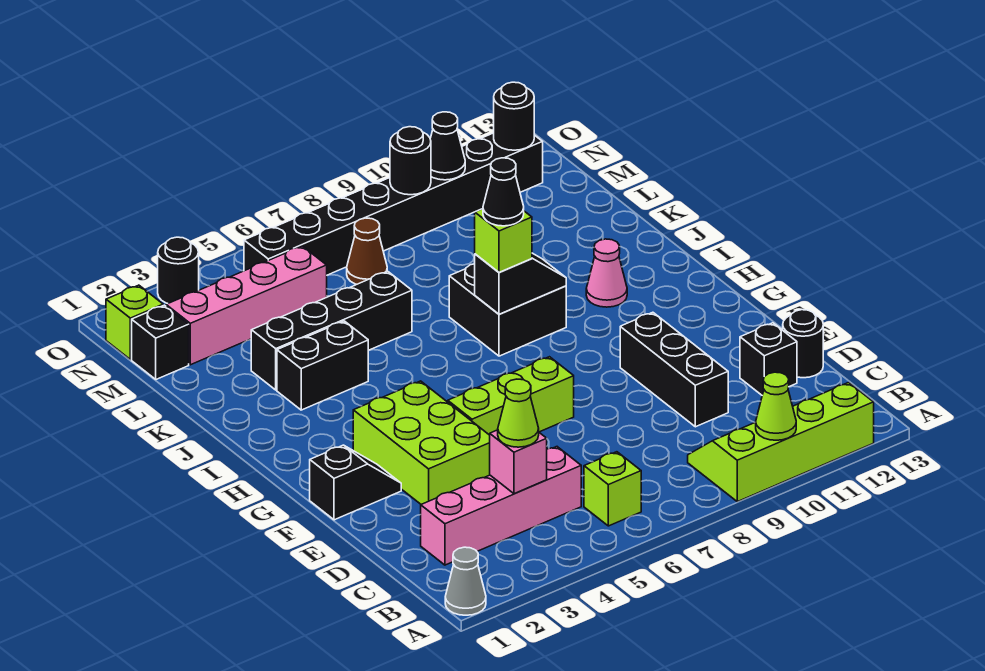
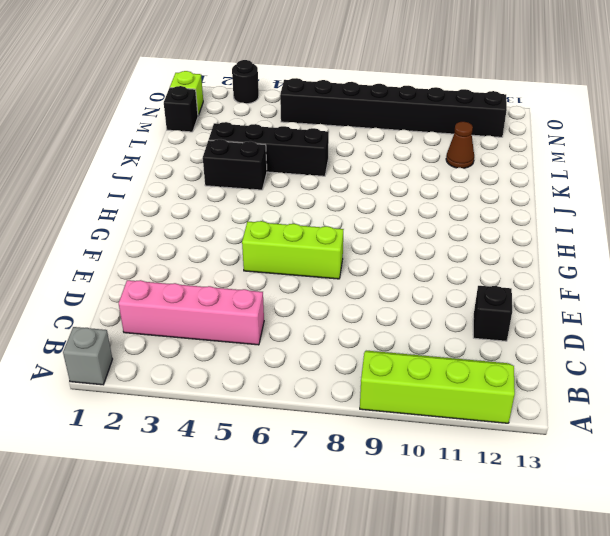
grey brick A1 level 1 -> grey cone A1 level 1
brown cone L11 level 1 -> brown cone M7 level 1
none -> lime brick B6 level 1
none -> black brick D10:F10 level 1
none -> black round brick D13 level 1

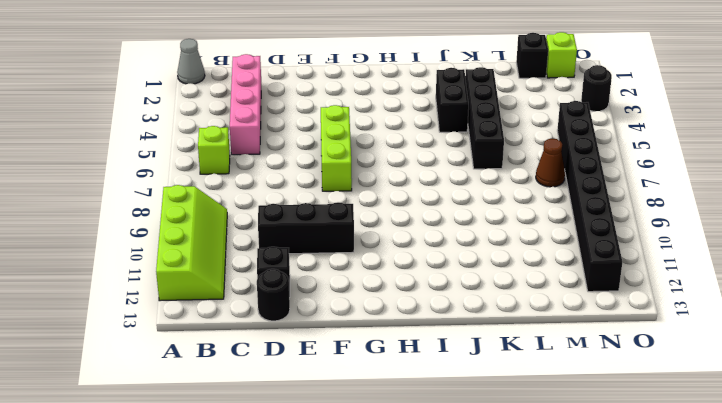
none -> lime brick E3:G4 level 1
none -> black slope F1:F2 level 1 top 1
none -> black brick I8:J9 level 1

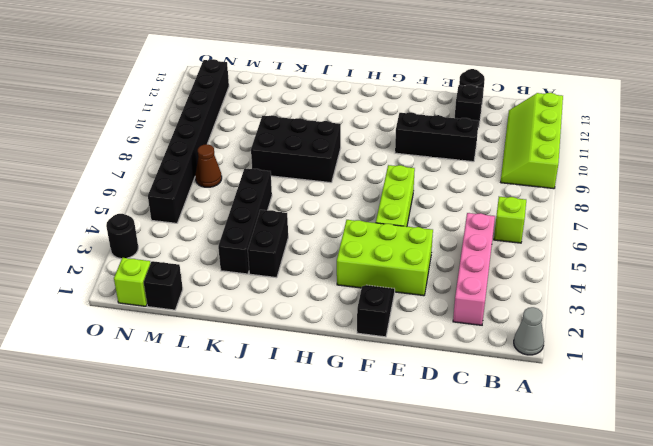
black brick I8:K9 level 1 -> black brick I8:J9 level 1
none -> pink cone I11 level 1
none -> pink brick M2:M5 level 1
none -> lime cone A10 level 2

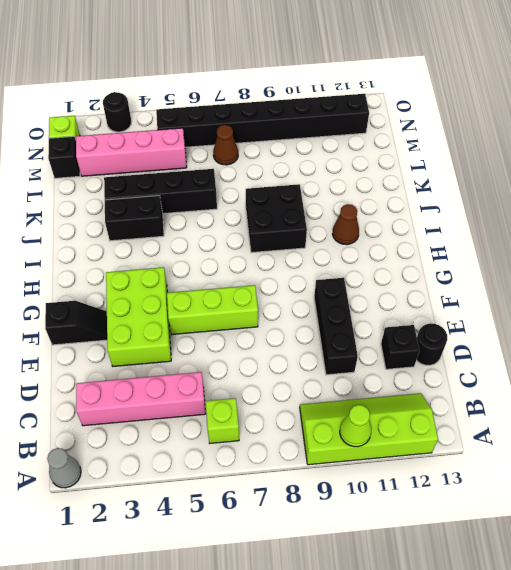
brown cone I11 level 1 -> pink cone I11 level 1
none -> pink brick C4 level 2
none -> black slope I8:I9 level 2 top 8
none -> black round brick N9 level 2

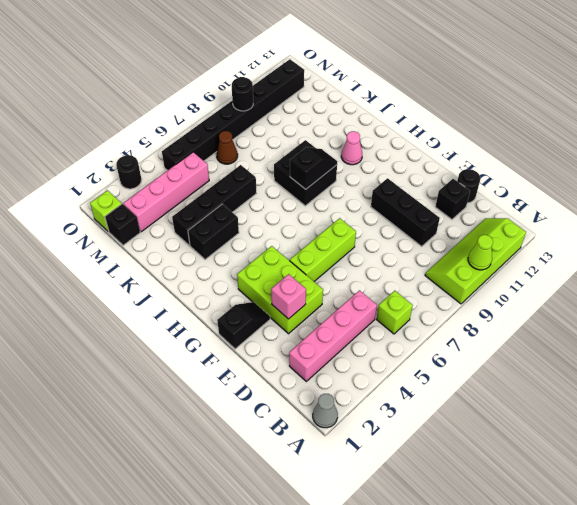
pink brick E3 level 2 -> pink brick C4 level 2
none -> black cone N10 level 2
none -> black round brick N12 level 2
none -> lime cone C4 level 3

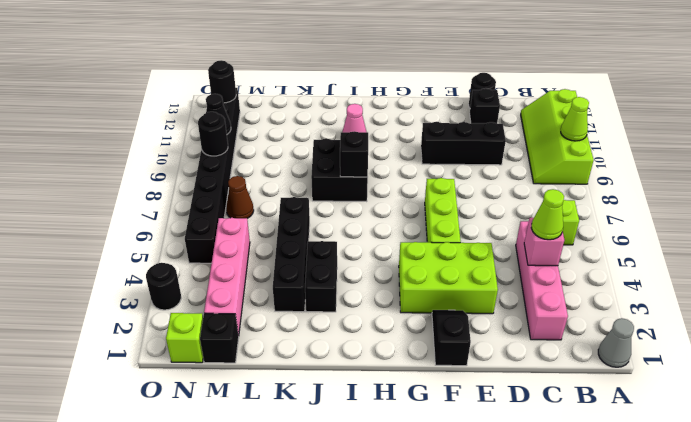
none -> lime brick I8 level 3
none -> black cone I8 level 4

